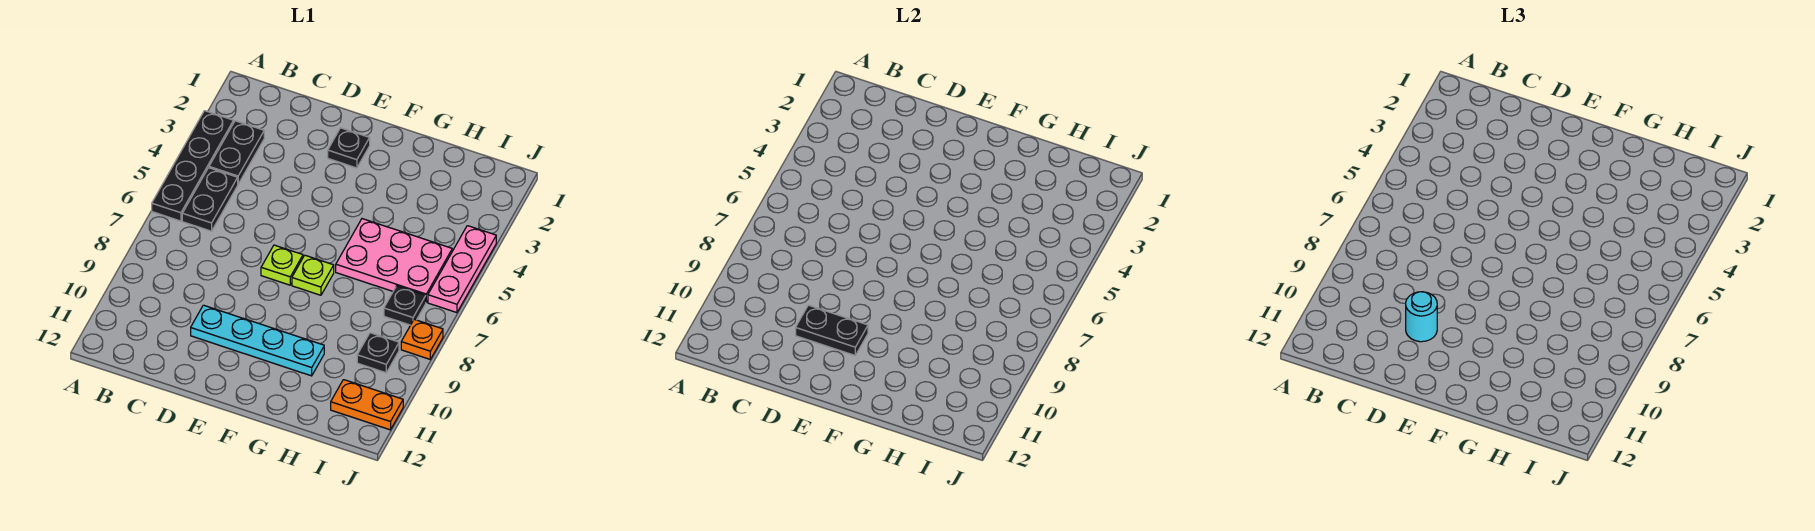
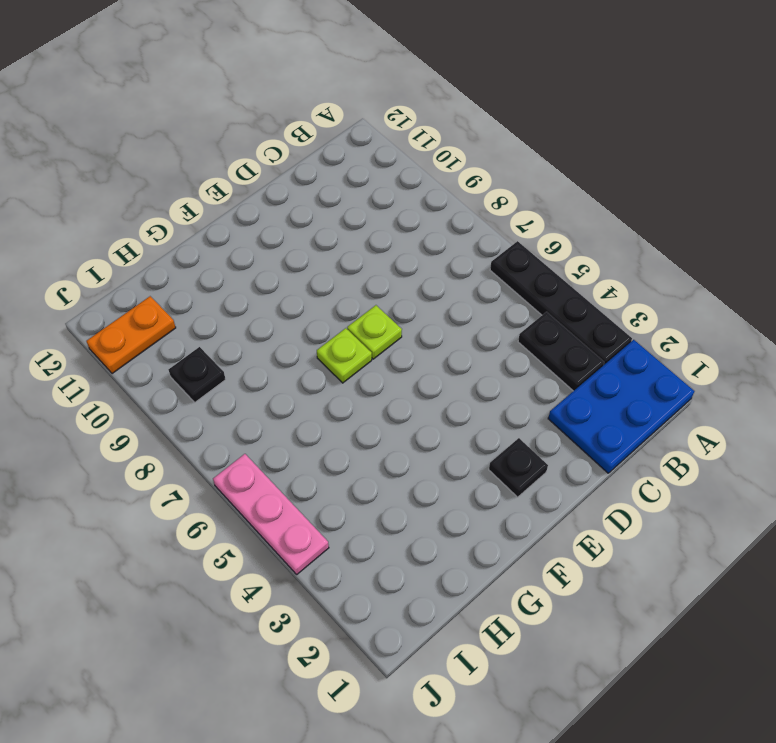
blue plate A1:C2 level 1 -> none
none -> black plate B5:B6 level 1
none -> cyan plate D10:G10 level 1
none -> pink plate G5:I6 level 1

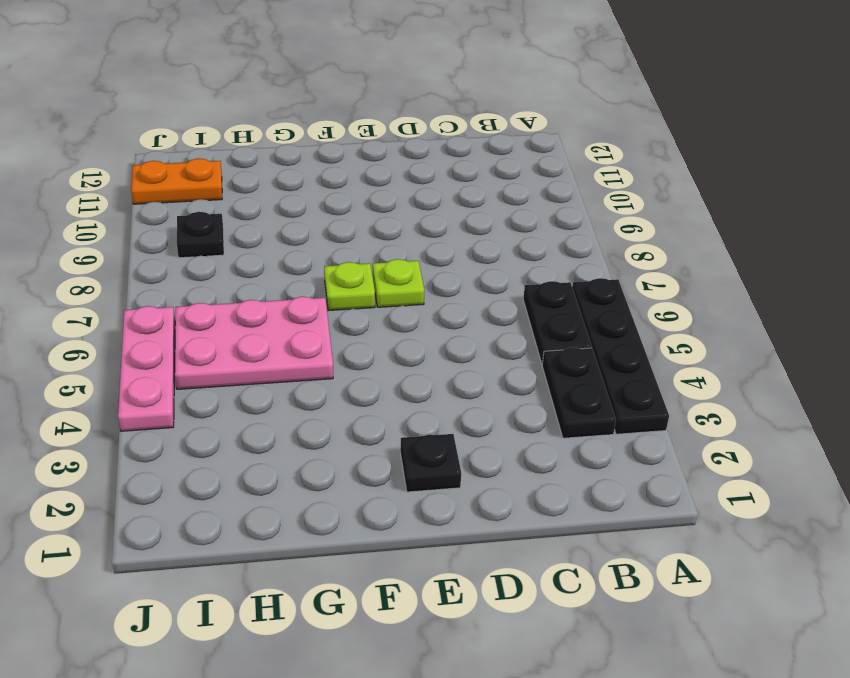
none -> cyan plate D10:G10 level 1
none -> black plate I7 level 1
none -> orange plate J8 level 1

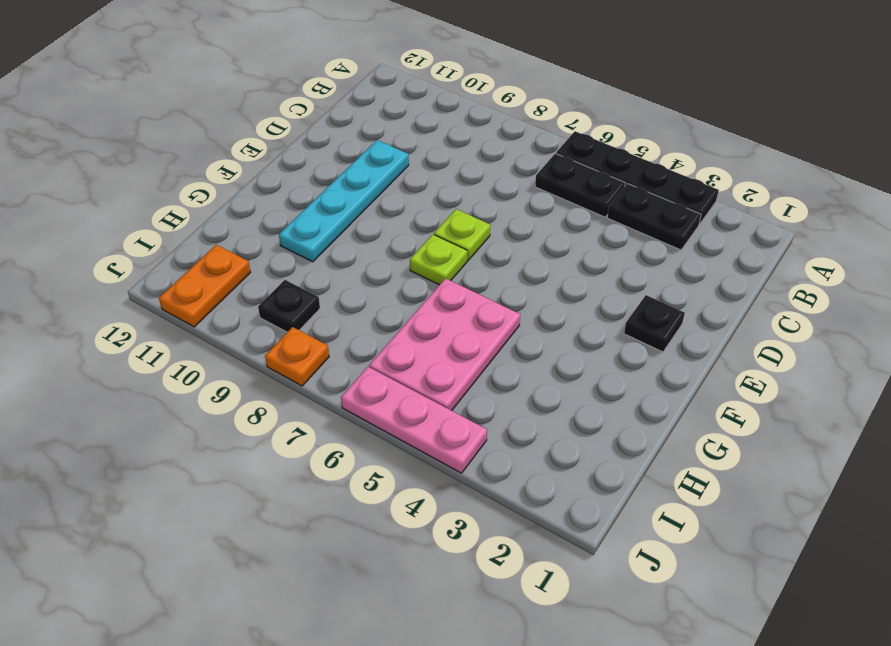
none -> black plate I7 level 1
none -> black plate D10:E10 level 2
none -> cyan round brick D10 level 3

